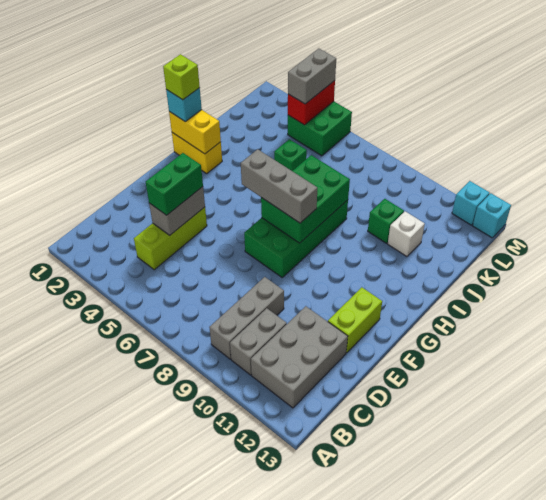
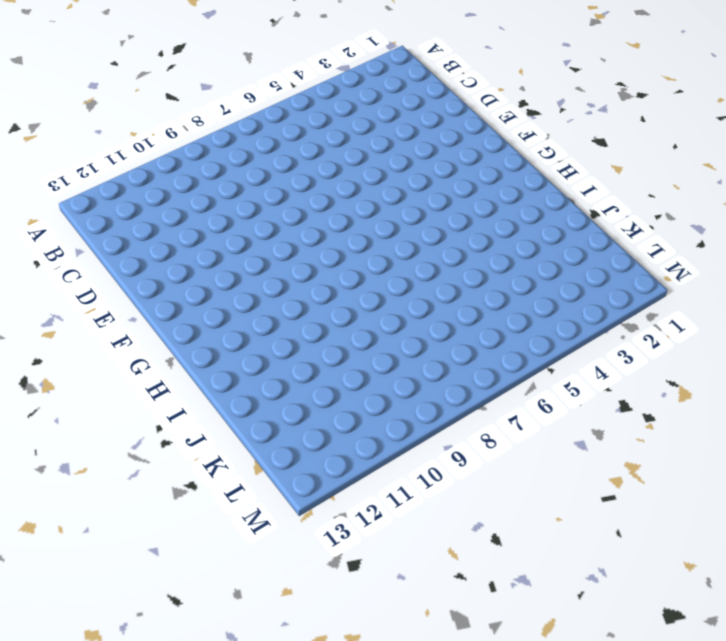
none -> grey brick B9:D9 level 1
none -> grey brick B10:C10 level 1
none -> grey brick B11:D12 level 1

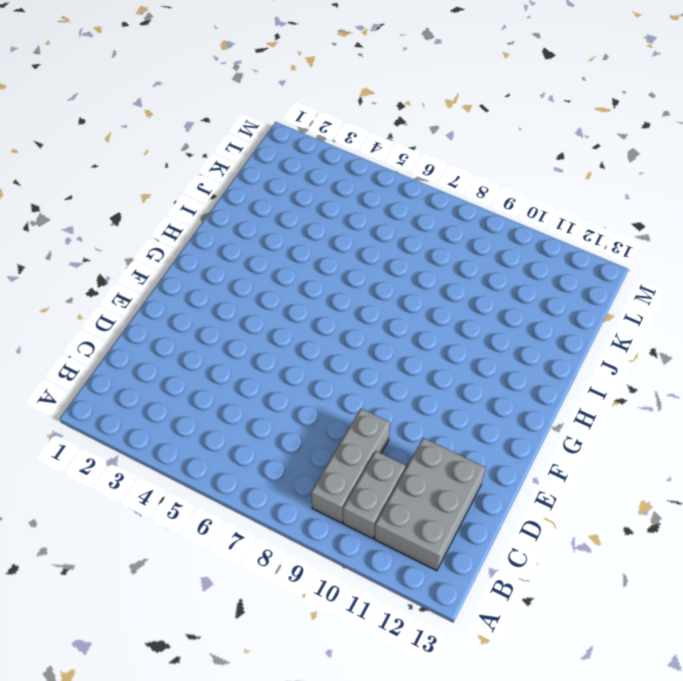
none -> lime brick C4:E4 level 1
none -> lime brick E12:F12 level 1
none -> green brick F7:I8 level 1

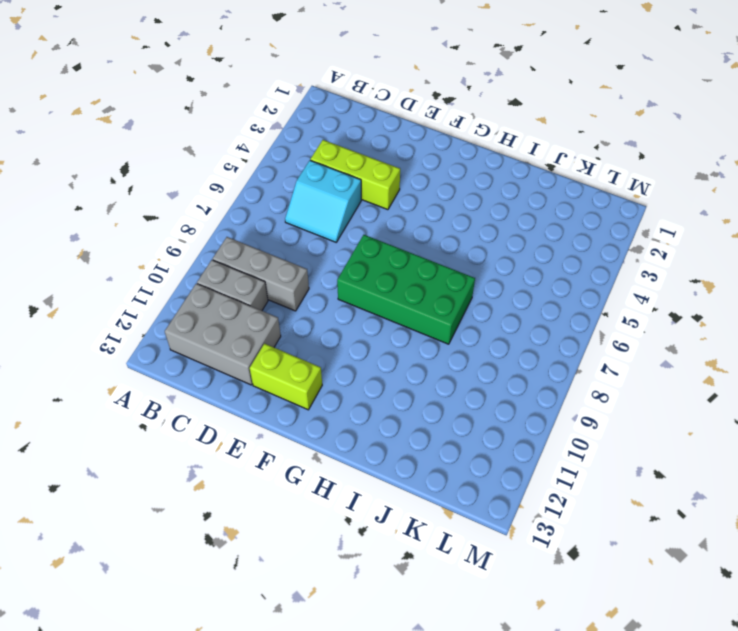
cyan slope C5:D6 level 1 top 5 -> none
none -> yellow brick H1:H2 level 1
none -> green brick J5 level 1
none -> green brick J10 level 1

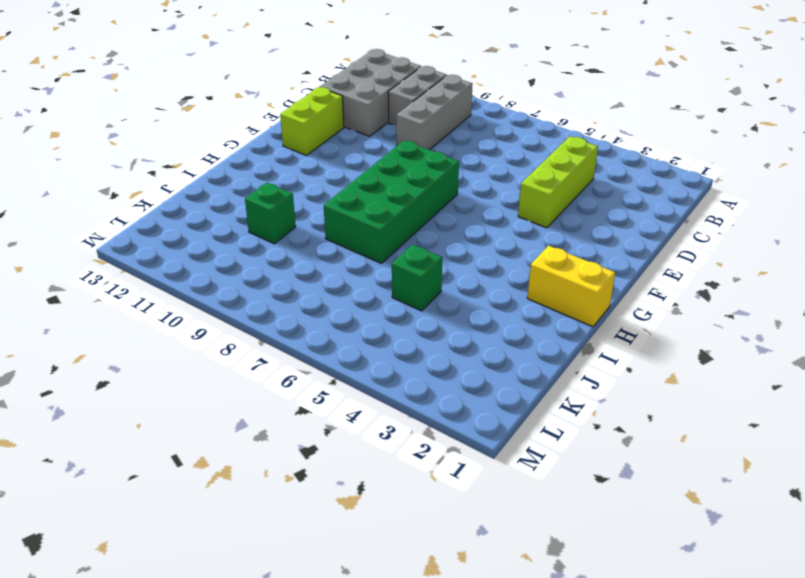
none -> white brick J11 level 1
none -> green brick L4:M5 level 1
none -> cyan brick M12 level 1

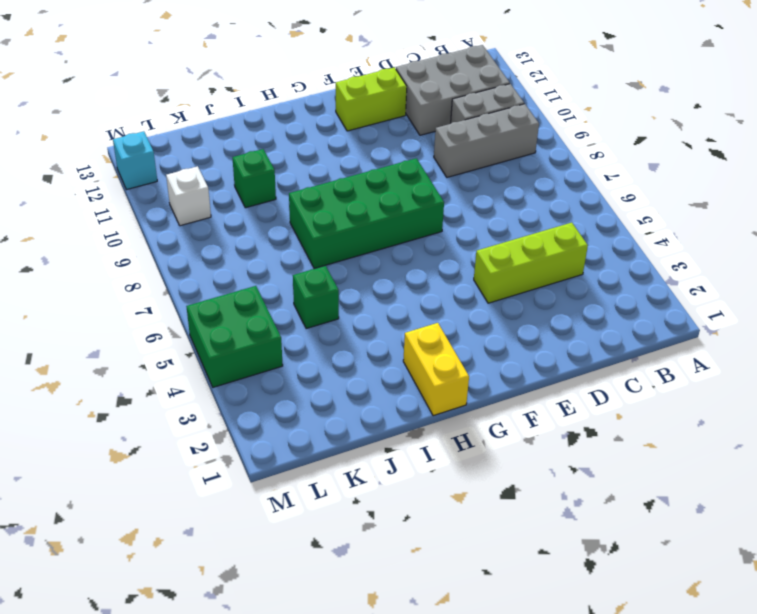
white brick L10 level 1 -> white brick J11 level 1
none -> cyan brick M13 level 1
none -> grey brick D4:E4 level 2
none -> green brick G7:I8 level 2

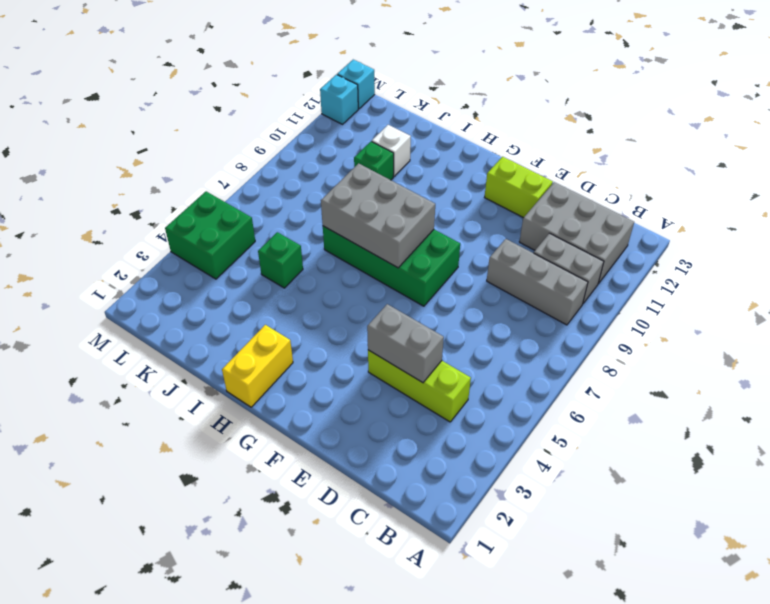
grey brick G7:I8 level 2 -> green brick G7:I8 level 2
none -> yellow brick H1:H2 level 2
none -> red brick L4:M4 level 2
none -> green brick D4:E4 level 3

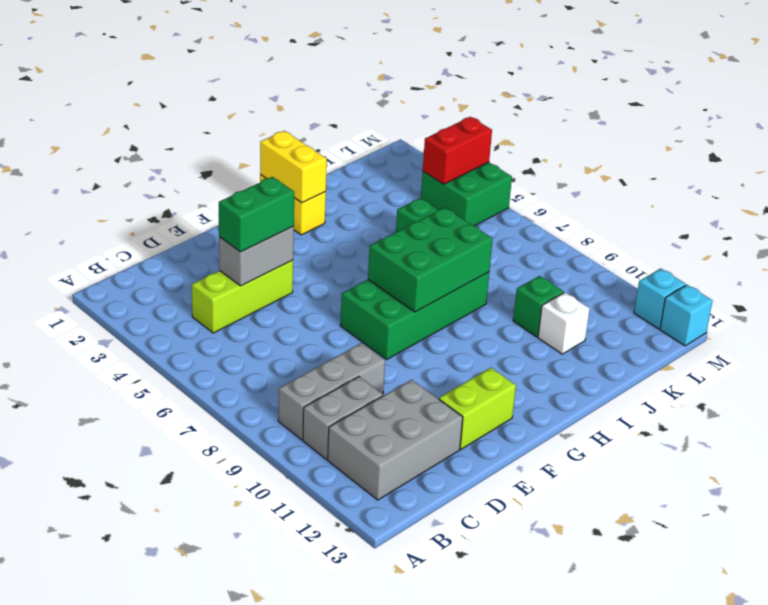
none -> grey brick G6:G8 level 3
none -> cyan brick H1 level 3
none -> grey brick L4:M4 level 3

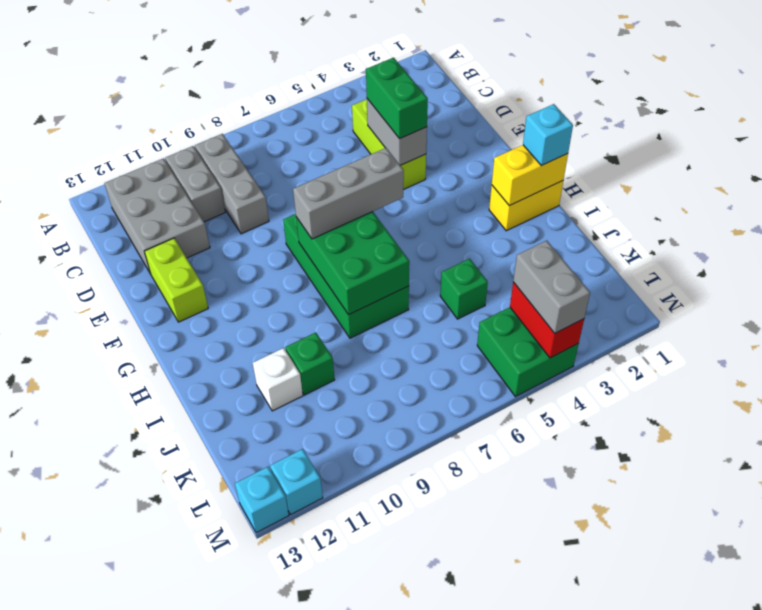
none -> lime brick H1 level 4

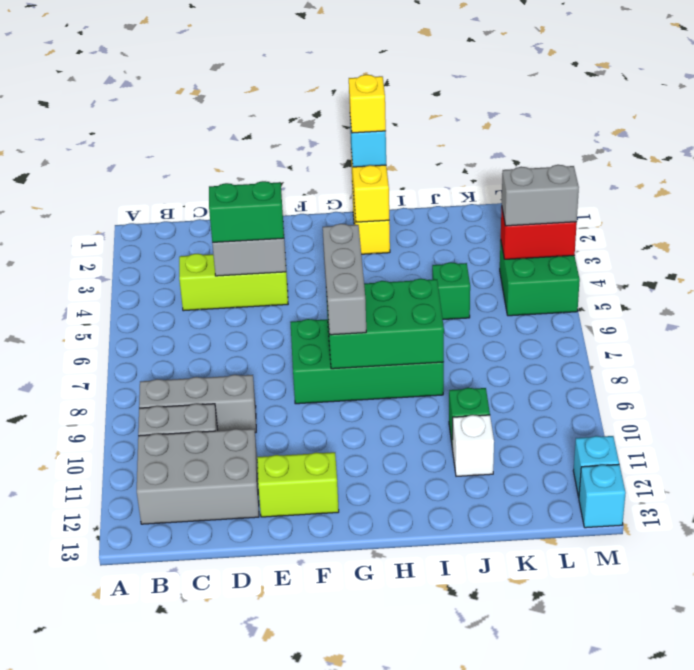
yellow brick H1 level 4 -> lime brick H1 level 4

